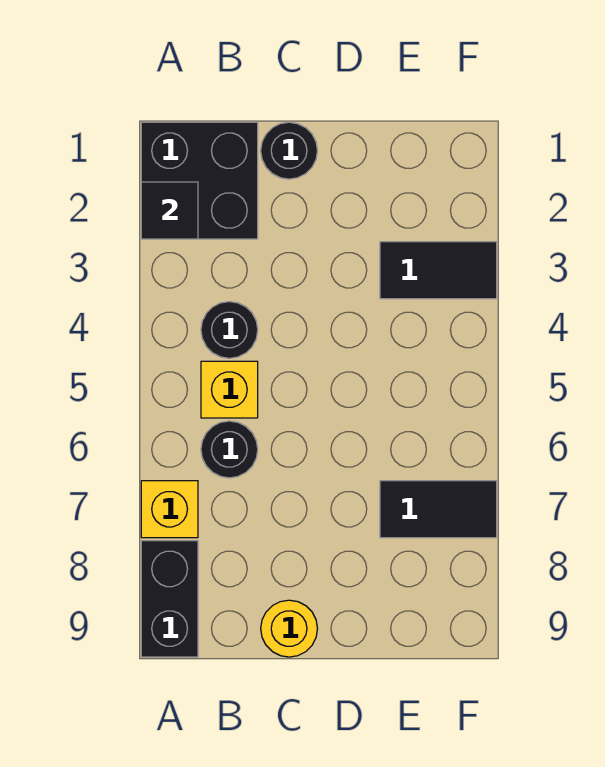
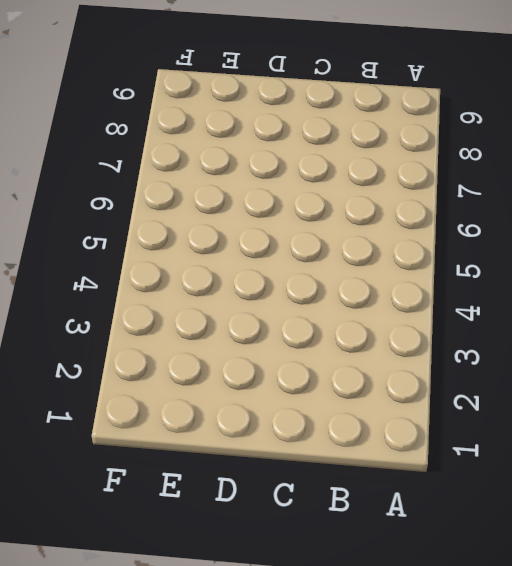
none -> black brick A1:B2 level 1
none -> yellow brick A7 level 1

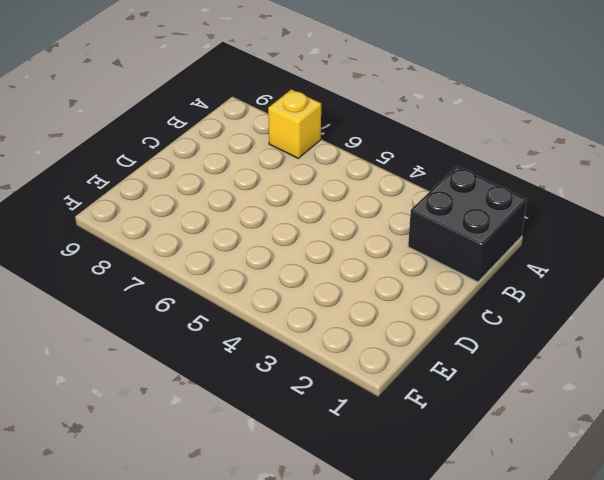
none -> black brick A8:A9 level 1
none -> black round brick B4 level 1

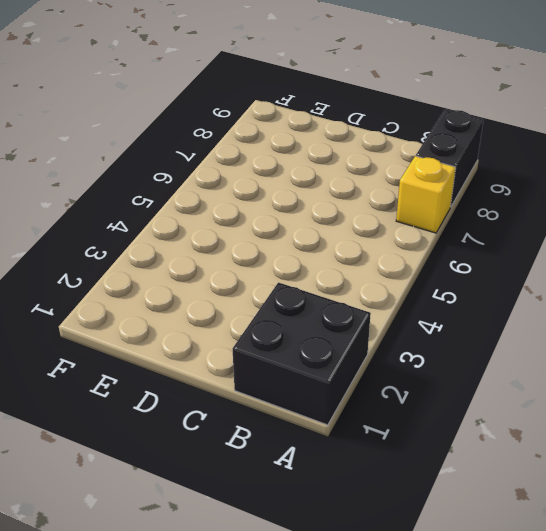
none -> black round brick B4 level 1
none -> yellow brick B5 level 1

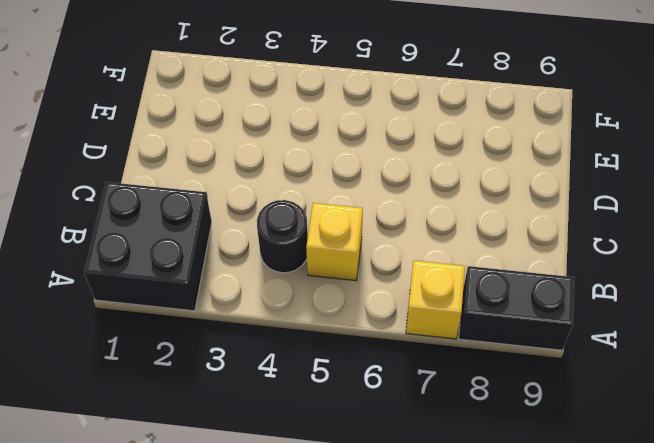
none -> black round brick B6 level 1
none -> black round brick C1 level 1

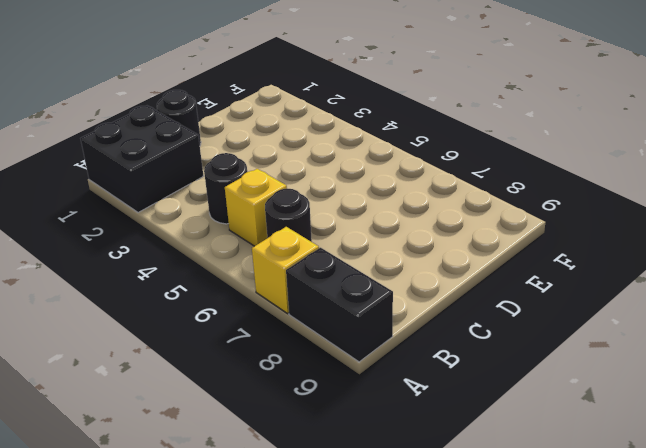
none -> yellow round brick C9 level 1
none -> black tile E3:F3 level 1

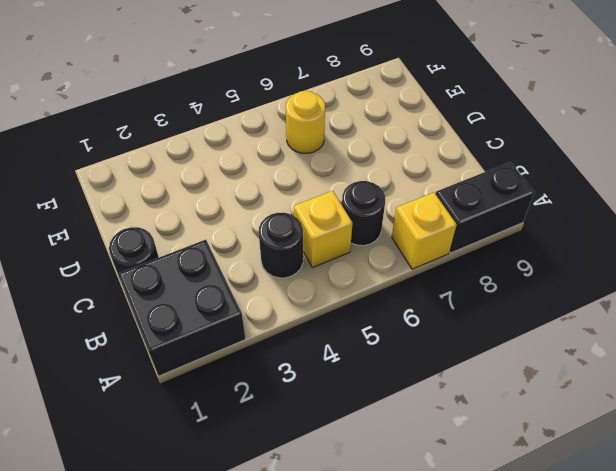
yellow round brick E6 level 1 -> yellow round brick C9 level 1
none -> black tile E3:F3 level 1
none -> black tile E7:F7 level 1

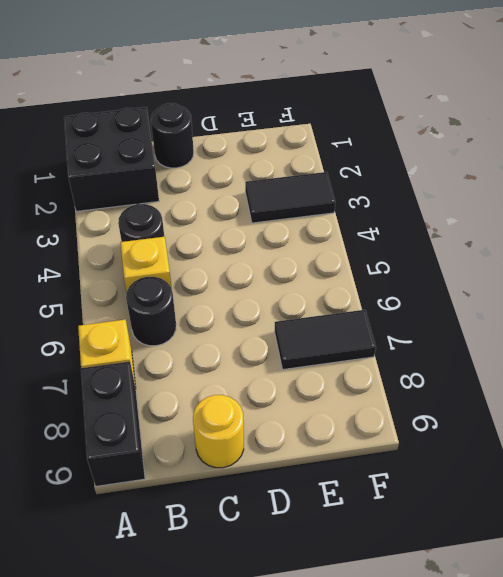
none -> black tile A2 level 2

